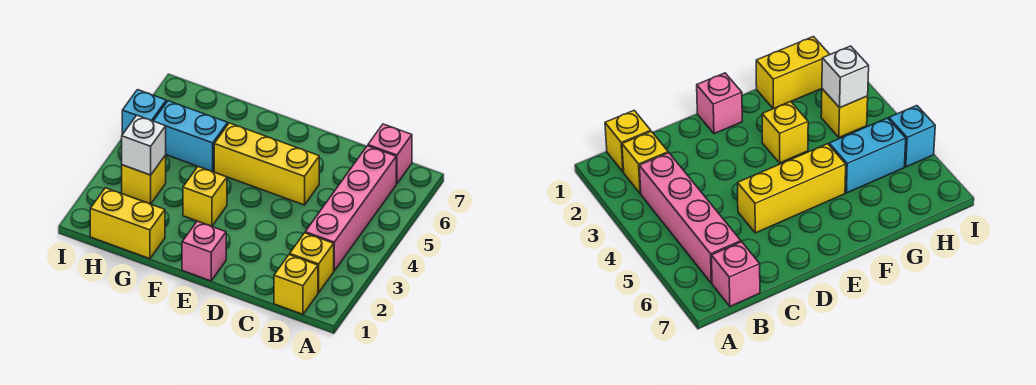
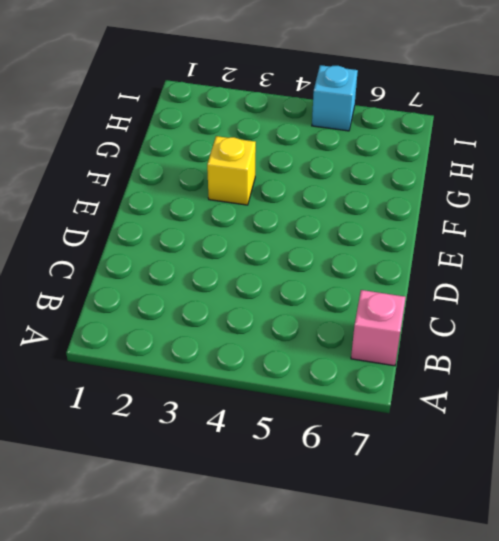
none -> yellow brick B1 level 1
none -> yellow brick B2 level 1
none -> pink brick B3:B6 level 1

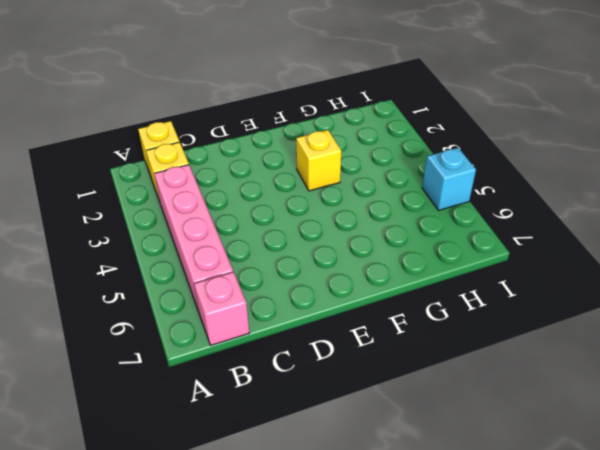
none -> yellow brick D5:F5 level 1
none -> pink brick E1 level 1
none -> yellow brick G1:H1 level 1

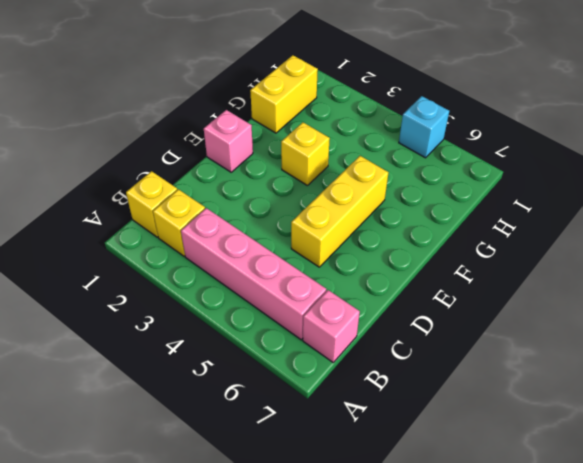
none -> cyan brick G5:H5 level 1
none -> yellow brick H3 level 1
none -> white brick H3 level 2

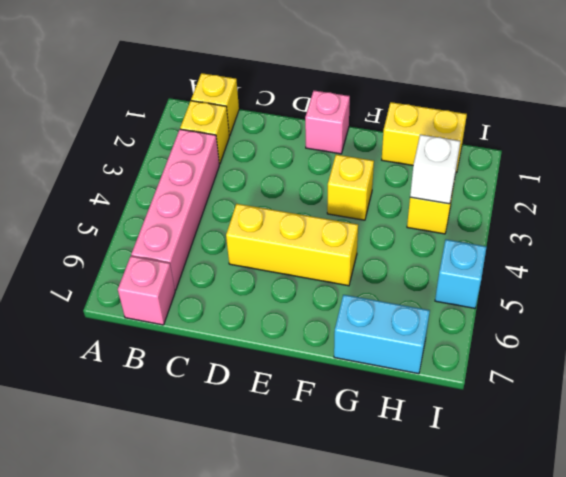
cyan brick G7:H7 level 1 -> cyan brick G5:H5 level 1

